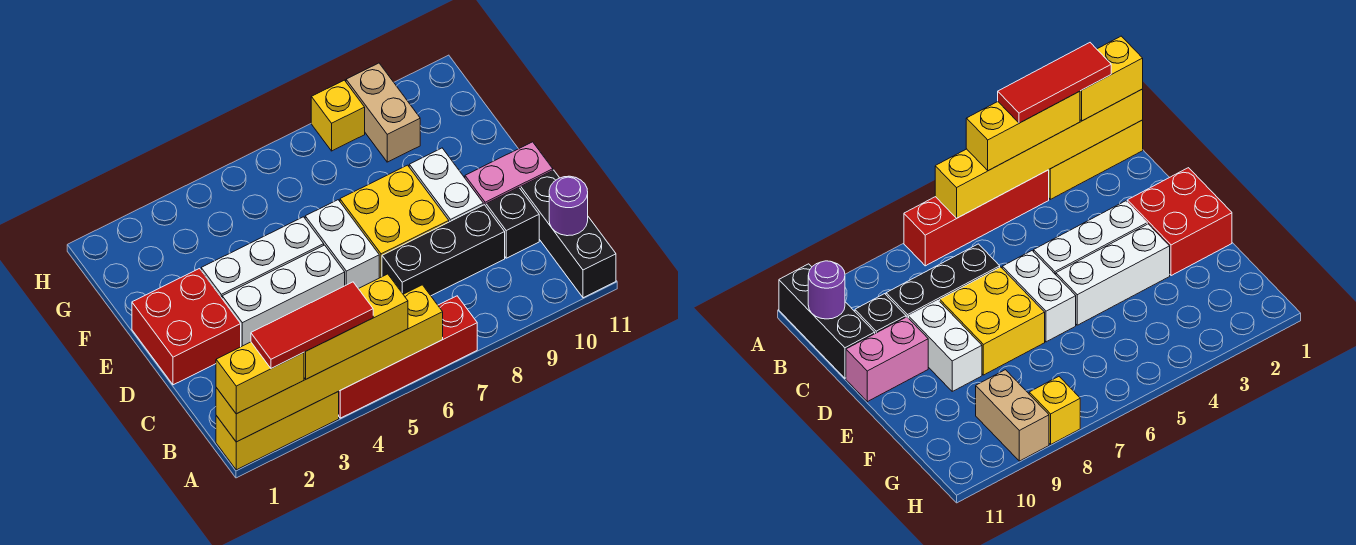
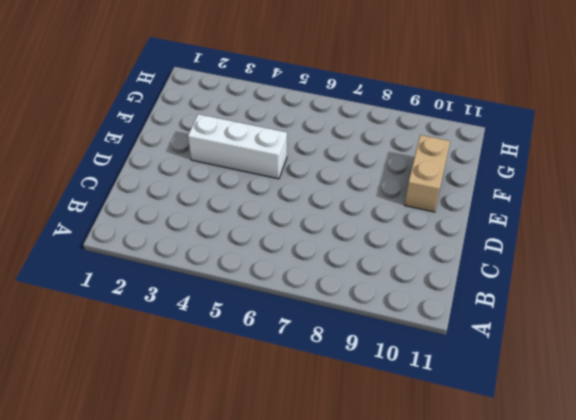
tan brick E10:F10 level 1 -> tan brick G9:H9 level 1
none -> yellow brick A1:A3 level 1
none -> red brick A4:A7 level 1
none -> black brick A11:C11 level 1

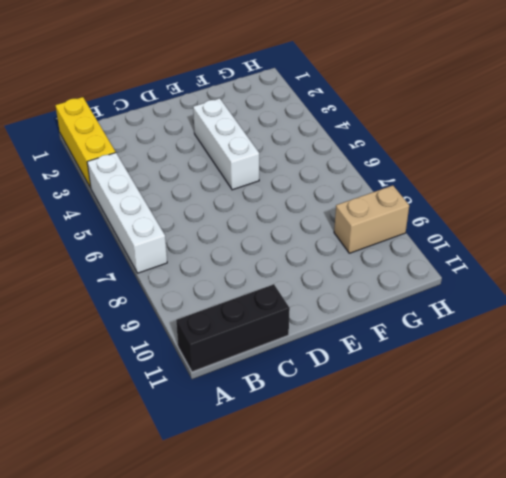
white brick A4:A7 level 1 -> red brick A4:A7 level 1
none -> black brick C7:C9 level 1
none -> black brick C10 level 1
none -> red brick D1:E2 level 1

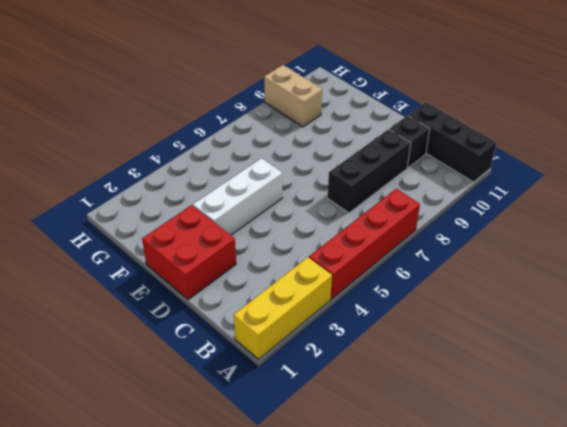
none -> white brick D3:D5 level 1
none -> white brick D6:E6 level 1
none -> yellow brick D7:E8 level 1

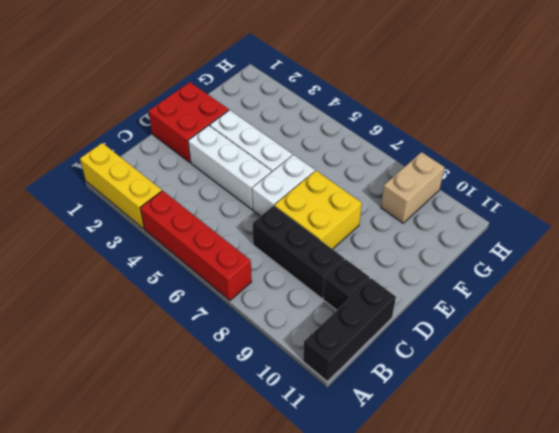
none -> white brick D9:E9 level 1
none -> pink brick D10:D11 level 1
none -> yellow brick H8 level 1

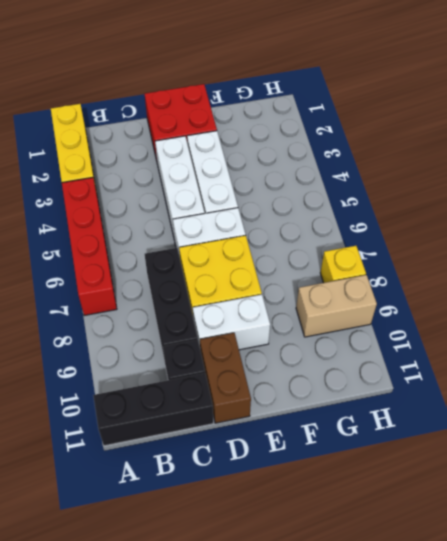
brown brick D10:D11 level 1 -> pink brick D10:D11 level 1
none -> yellow brick A1:A6 level 2
none -> purple round brick B11 level 2
none -> yellow brick A1:A2 level 3

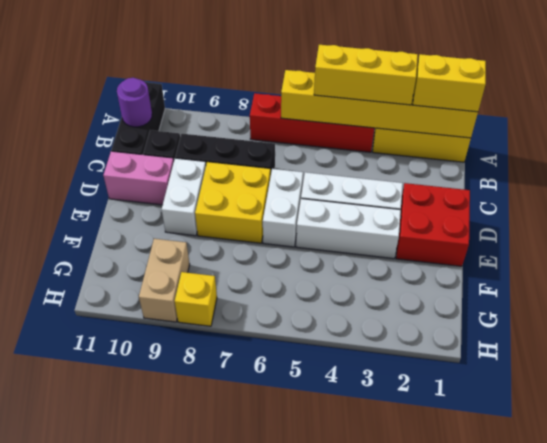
none -> red tile A2:A4 level 4

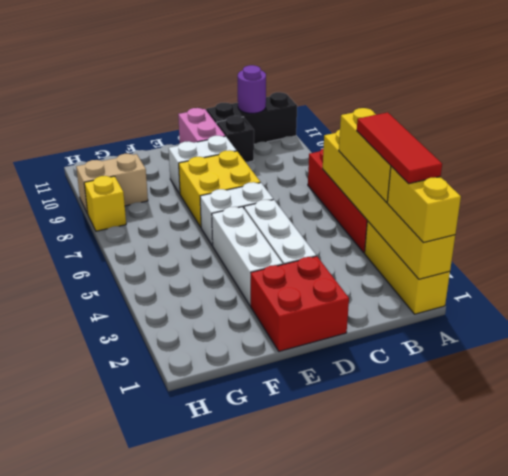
none -> black brick C7:C9 level 1

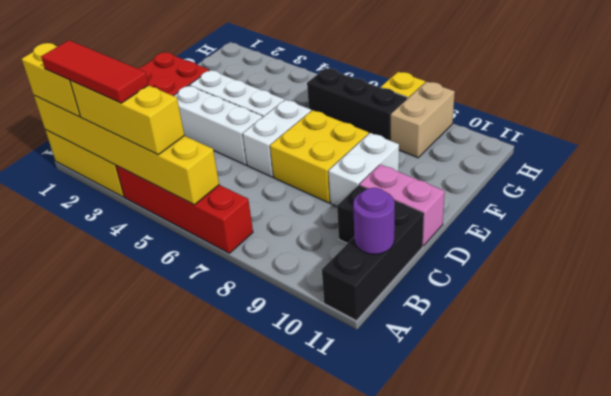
black brick G6:G8 level 1 -> black brick C7:C9 level 1

